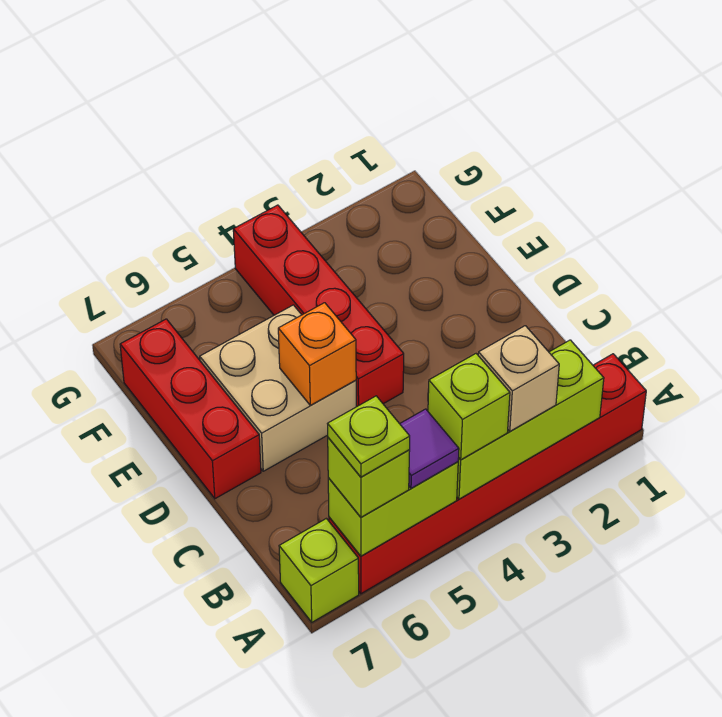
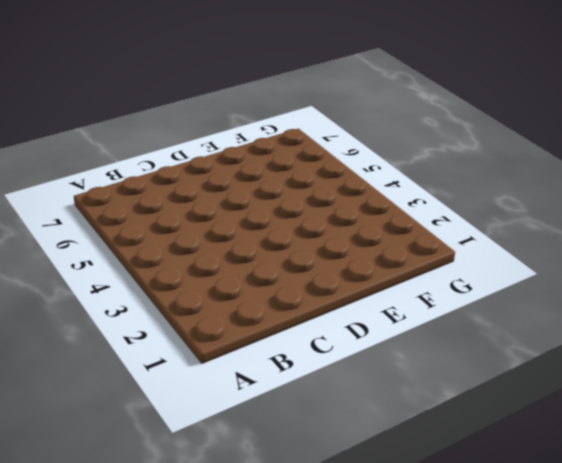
none -> red brick A1:A6 level 1
none -> lime brick A7 level 1
none -> red brick D4:G4 level 1

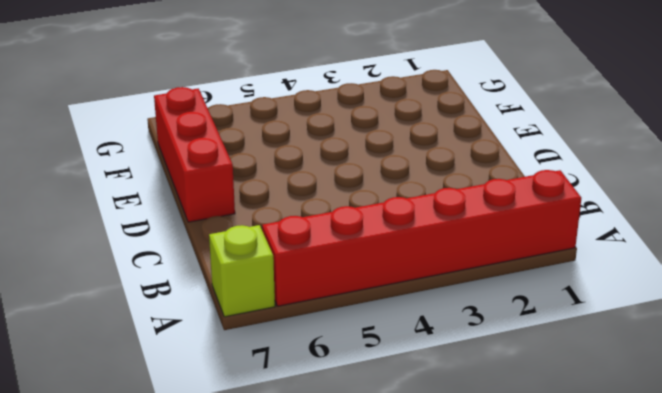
none -> red brick D4:G4 level 1
none -> tan brick D5:E6 level 1
none -> lime brick A2:A4 level 2

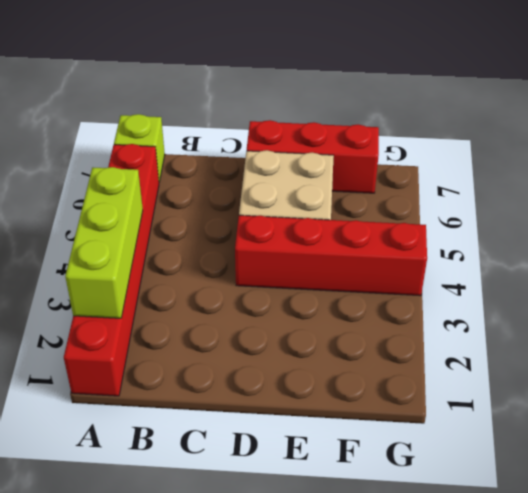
none -> lime brick A5:A6 level 2
none -> orange brick D5 level 2
none -> tan brick A3 level 3

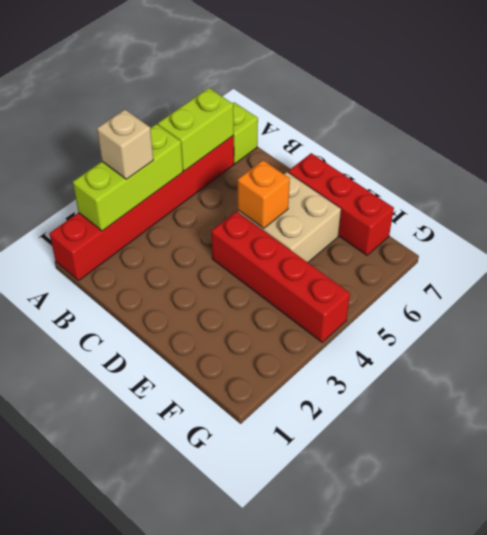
none -> lime brick A4 level 3
none -> purple tile A5 level 3
none -> lime brick A6 level 3

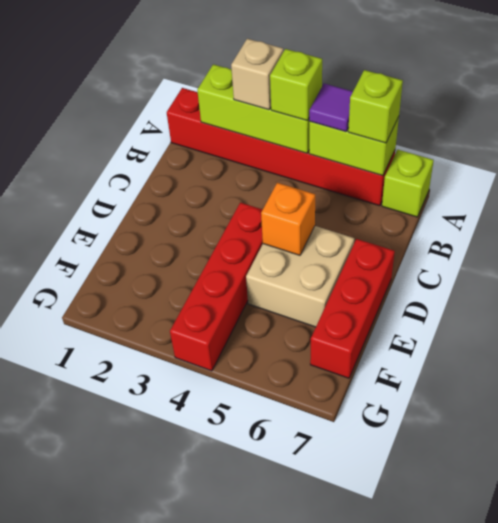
none -> lime plate A6 level 4

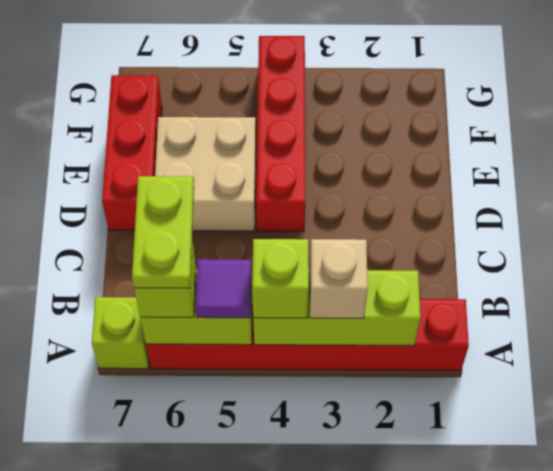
lime plate A6:B6 level 4 -> lime plate A6 level 4
none -> orange brick D5 level 2

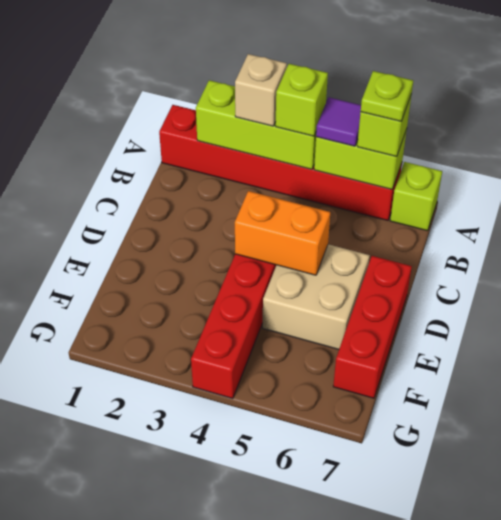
orange brick D4:D5 level 2 -> orange brick D5 level 2

